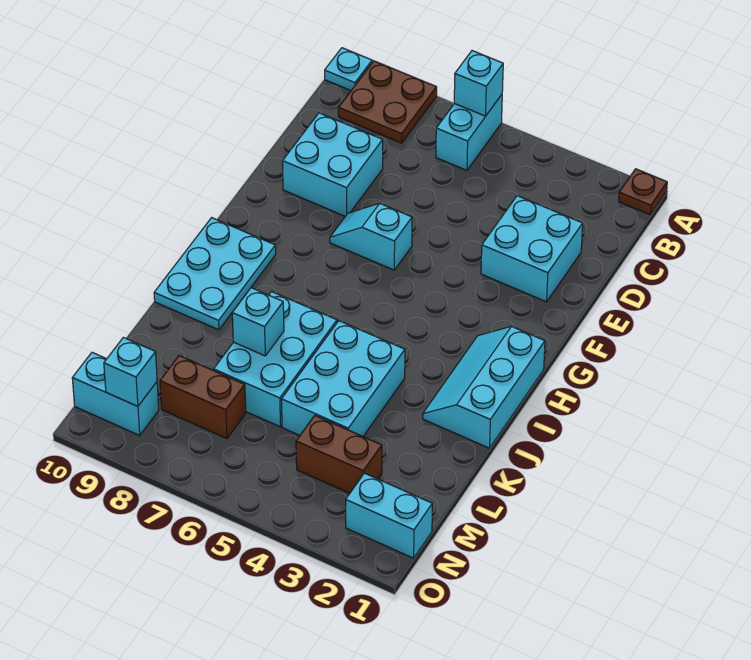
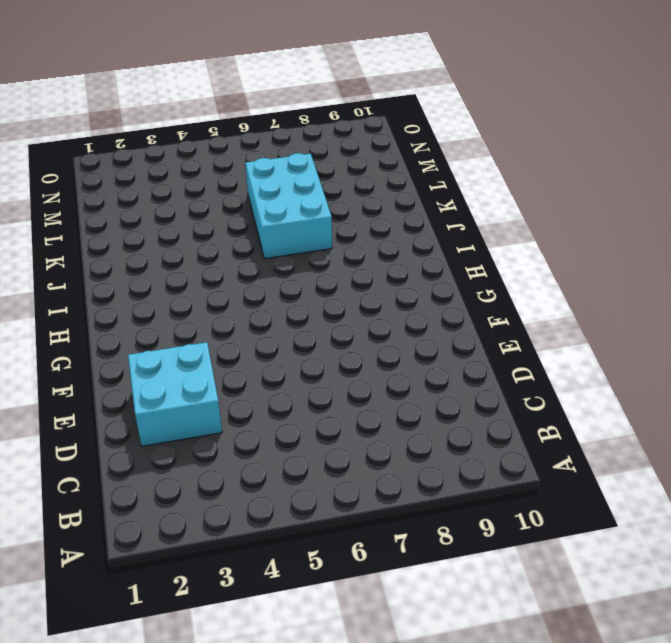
none -> brown plate A1 level 1
none -> cyan brick A6:B6 level 1
none -> brown plate A8:B9 level 1

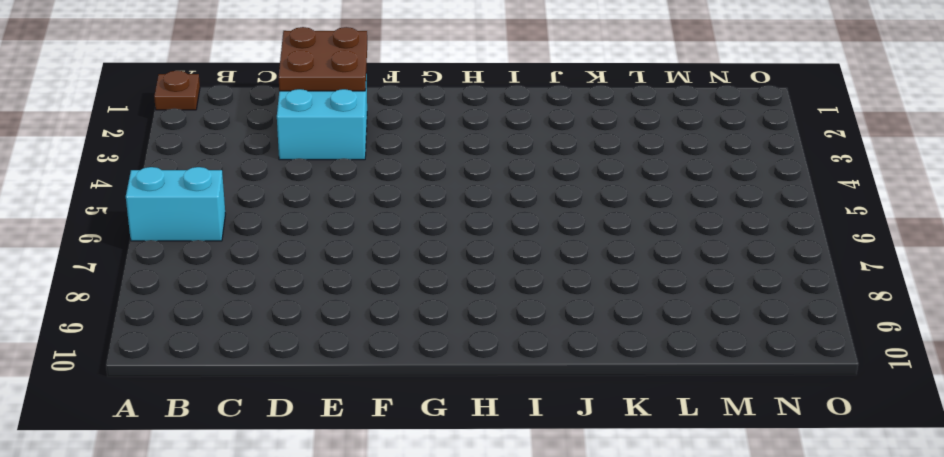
brown plate D1:E2 level 2 -> brown plate A8:B9 level 1
none -> cyan plate A10 level 1
none -> cyan brick D8:E9 level 1
none -> cyan slope F6:F7 level 1 top 6

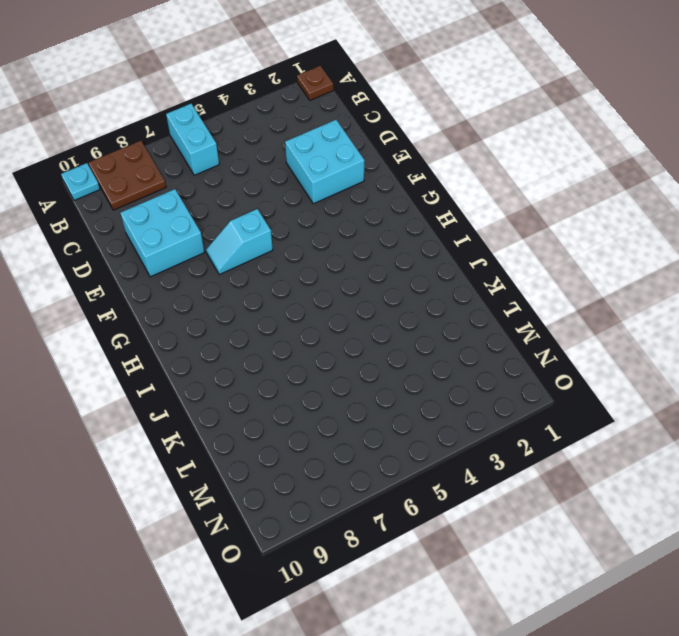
none -> cyan slope H1:J2 level 1 top 1
none -> cyan plate H9:J10 level 1
none -> cyan brick J4:L5 level 1

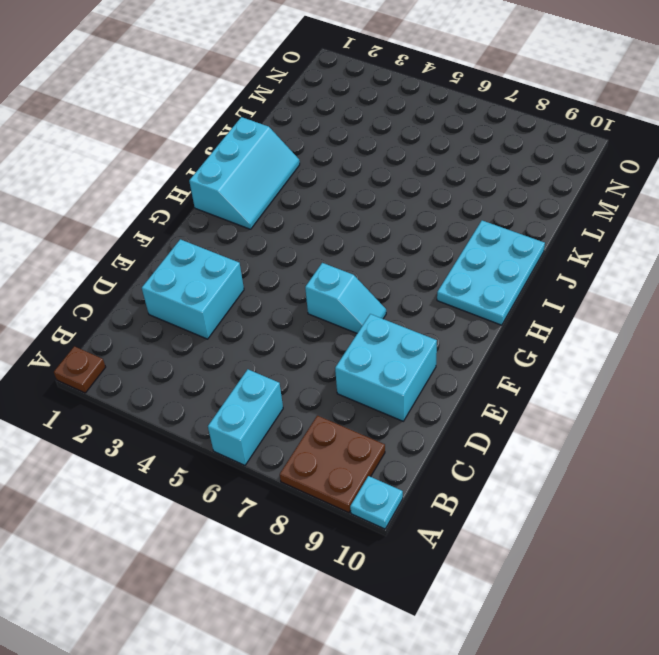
none -> cyan brick J4:L5 level 1
none -> cyan brick J6:L7 level 1
none -> brown brick M3:M4 level 1

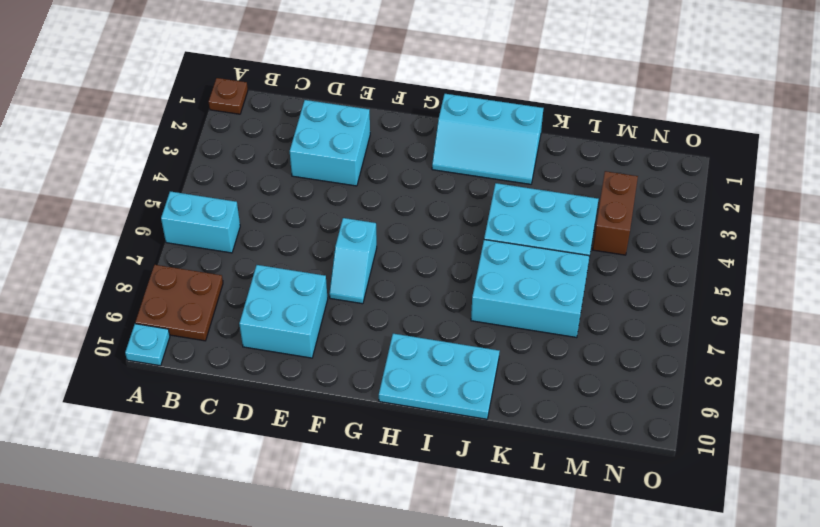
none -> brown brick M7:M8 level 1
none -> cyan brick N1:N2 level 1
none -> cyan brick N9:N10 level 1

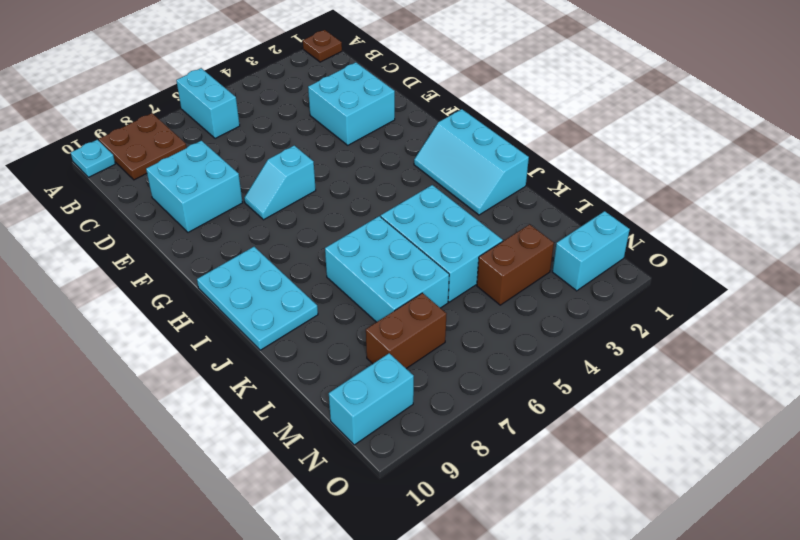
none -> cyan brick A6 level 2
none -> cyan brick K7 level 2
none -> cyan brick N9 level 2

